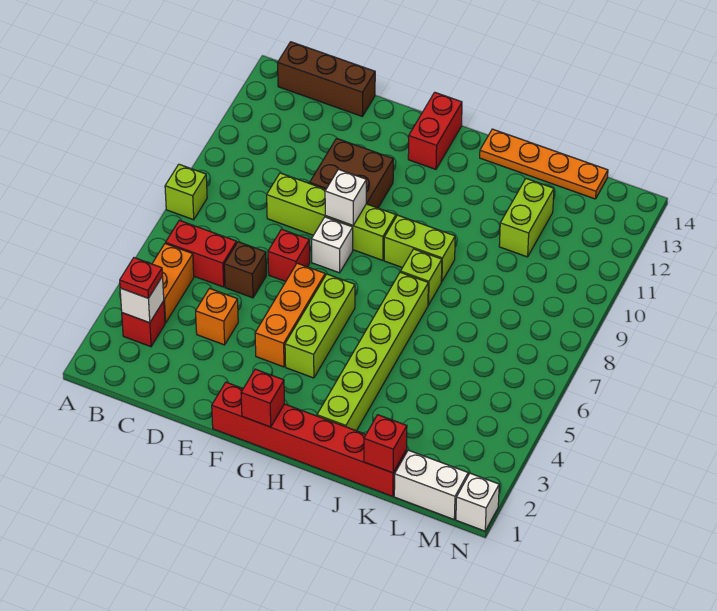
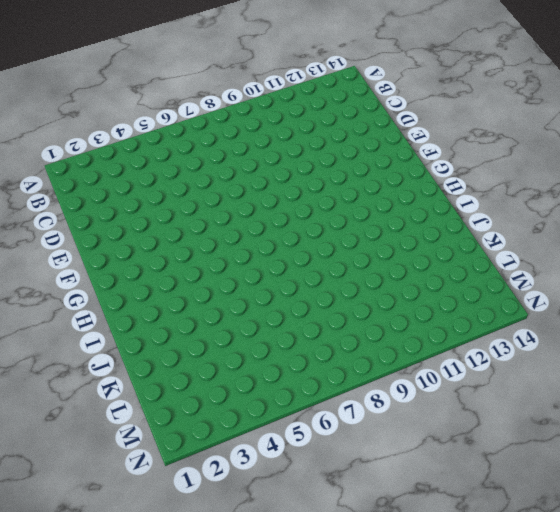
none -> lime brick A8 level 1
none -> red brick B3 level 1
none -> orange brick B4:B5 level 1

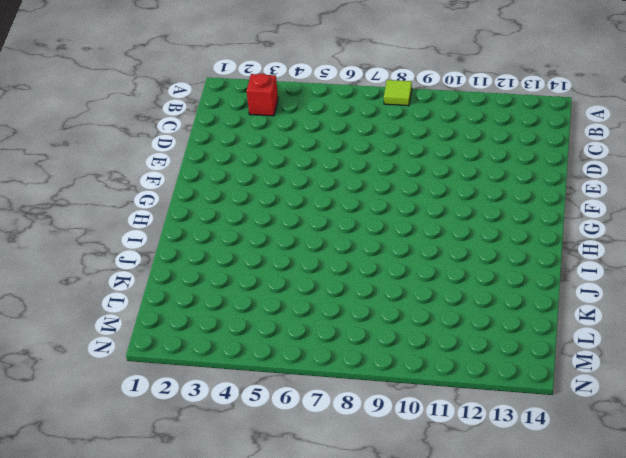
lime tile A8 level 1 -> lime brick A8 level 1
none -> orange brick B4:B5 level 1
none -> red brick B6:C6 level 1
none -> brown brick B14:D14 level 1

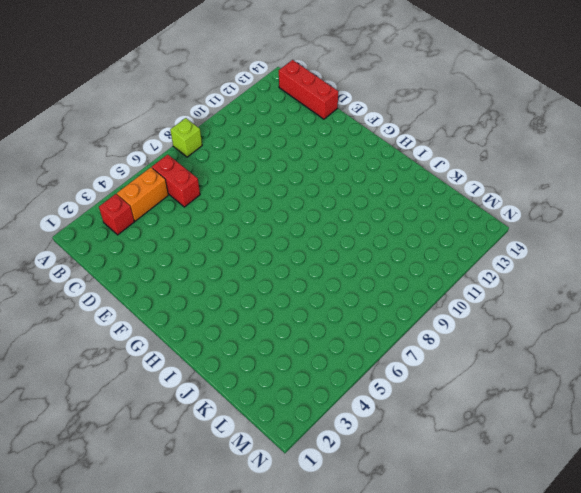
red brick B14:D14 level 1 -> brown brick B14:D14 level 1
none -> orange brick D4 level 1
none -> brown brick D6 level 1
none -> lime brick D9:G9 level 1

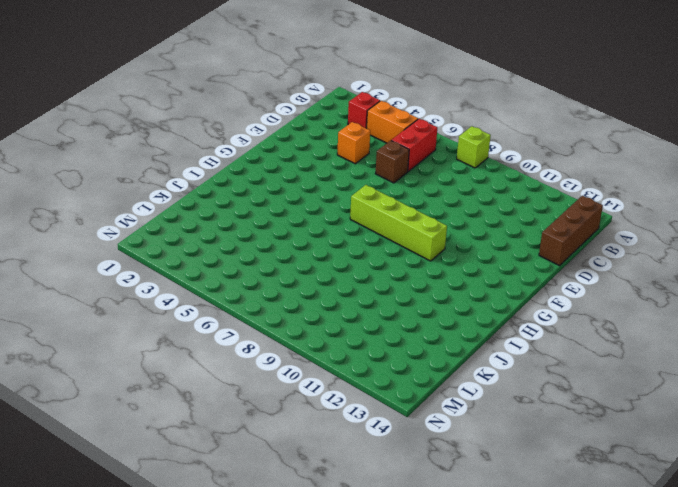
lime brick G7:G10 level 1 -> lime brick D9:G9 level 1
none -> red brick E7 level 1
none -> brown brick E10:F11 level 1
none -> red brick F1:K1 level 1

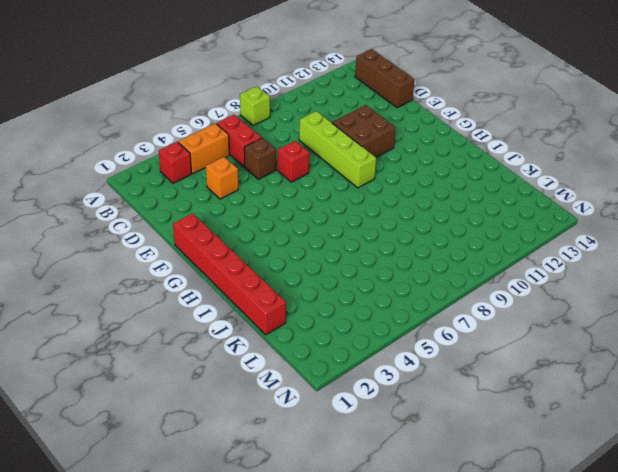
none -> orange brick F4:F6 level 1
none -> white brick F8 level 1
none -> lime brick G4:G6 level 1

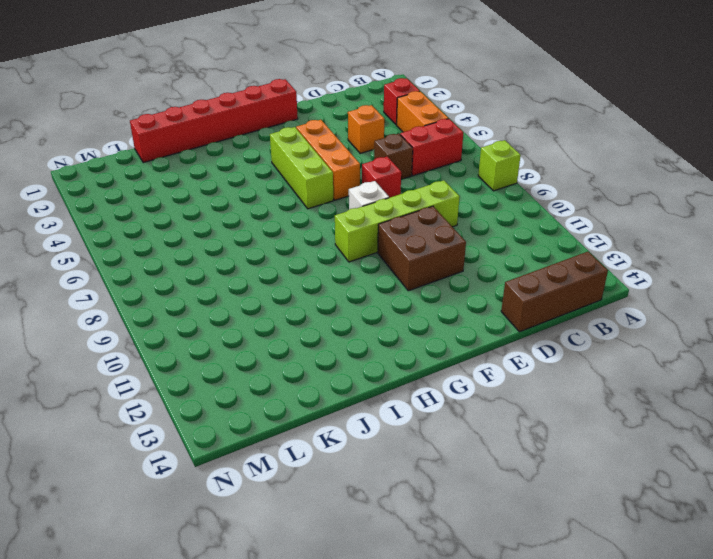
none -> red brick G13:G14 level 1
none -> lime brick H9:I9 level 1
none -> lime brick I2:I7 level 1

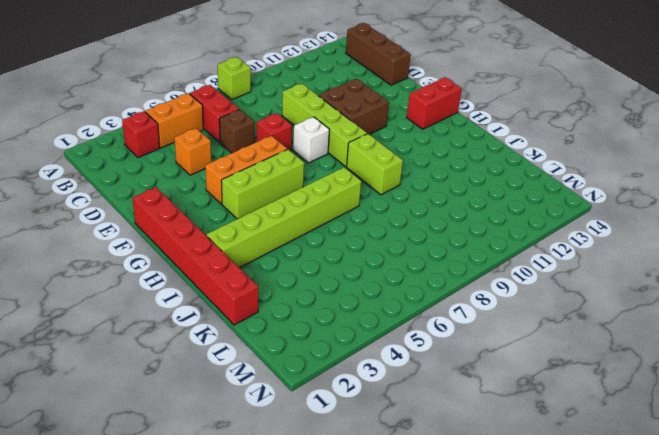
none -> lime brick I8 level 1
none -> orange plate I14:L14 level 1
none -> lime brick K11:K12 level 1

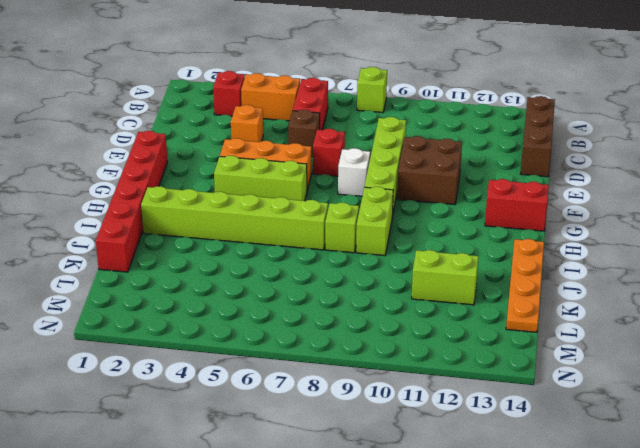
none -> white brick L1:M1 level 1
none -> white brick N1 level 1
none -> white brick B3 level 2

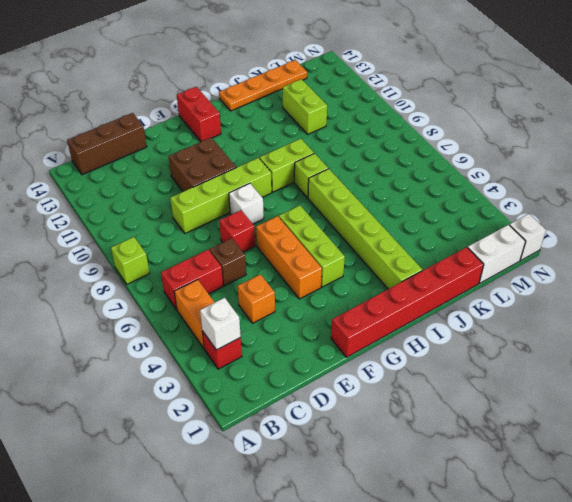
none -> white brick F9 level 2
none -> red brick G1 level 2
none -> red brick K1 level 2

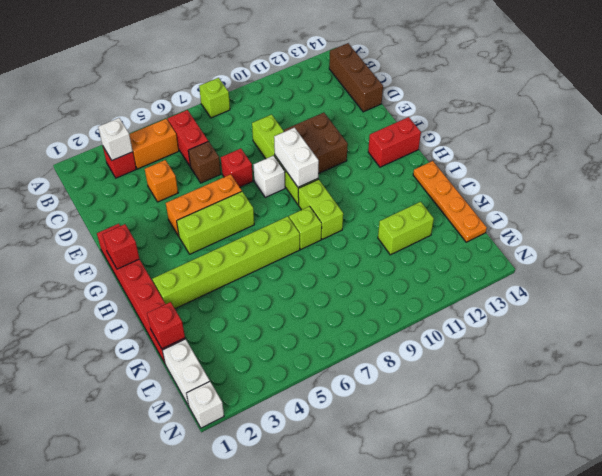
white brick F9:G9 level 2 -> white brick F9 level 2
none -> red plate B3 level 3

